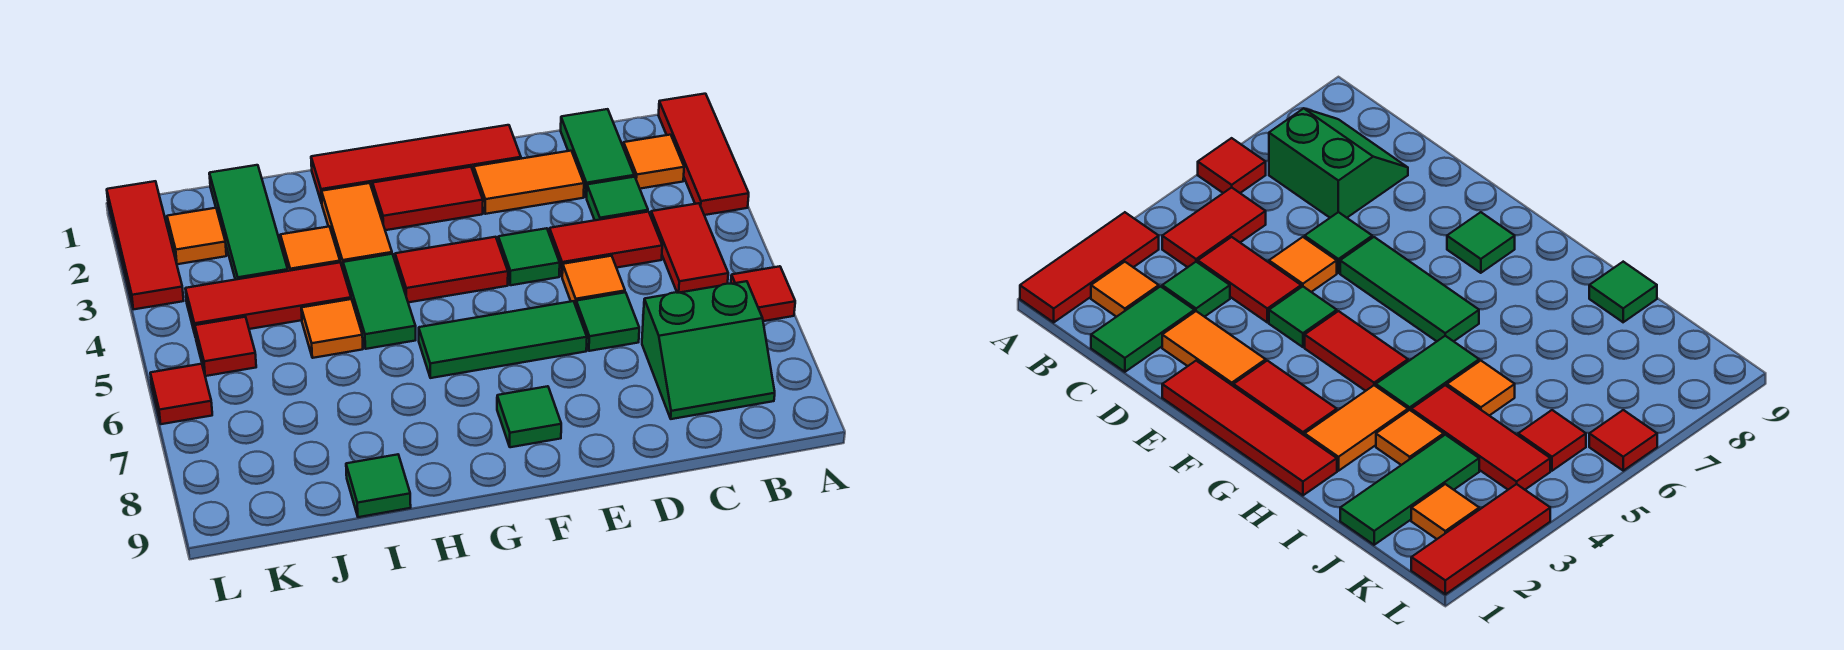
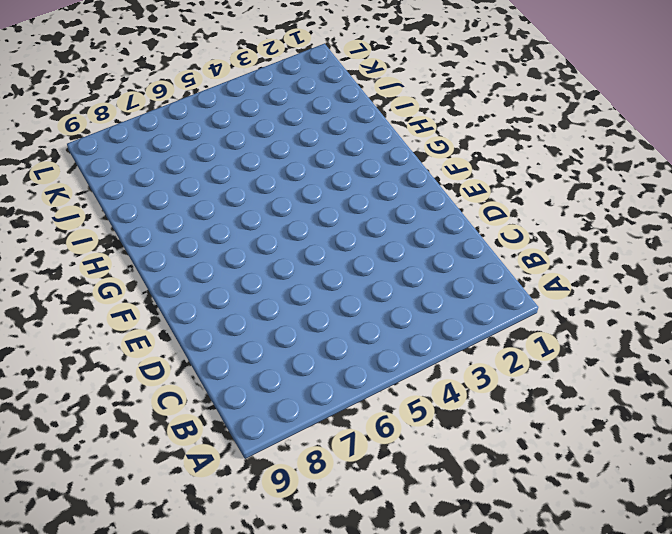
none -> red tile A1:A3 level 1
none -> red tile A6 level 1
none -> orange tile B2 level 1

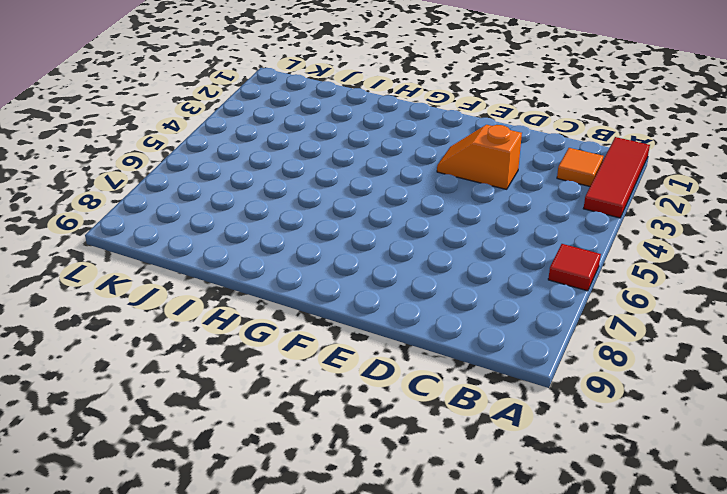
orange slope D3:E3 level 1 top D -> none
none -> red tile B4:B5 level 1
none -> green slope B7:C8 level 1 top 7
none -> green tile C1:C2 level 1

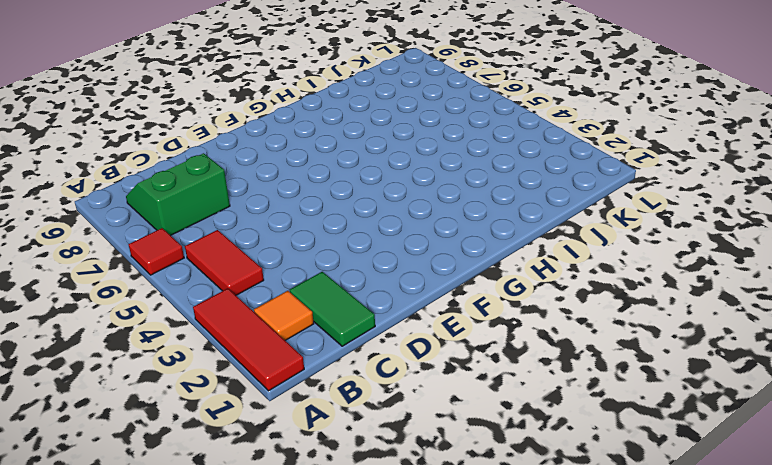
none -> green tile C3 level 1
none -> red tile C4:D4 level 1
none -> orange tile D2:E2 level 1

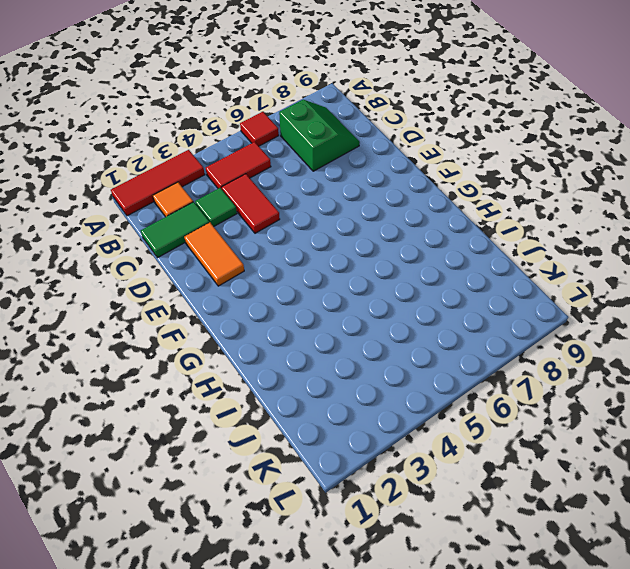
none -> orange tile D5 level 1
none -> green tile D6 level 1
none -> red tile E1:H1 level 1

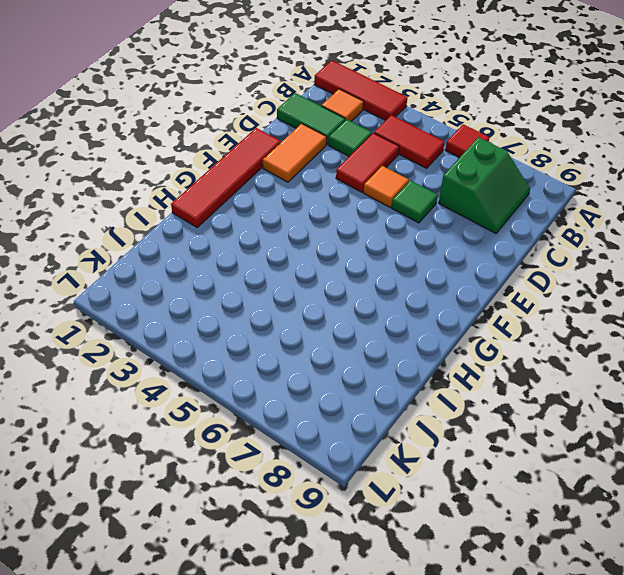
none -> green tile E4 level 1
none -> green tile E6:G6 level 1
none -> red tile F2:G2 level 1

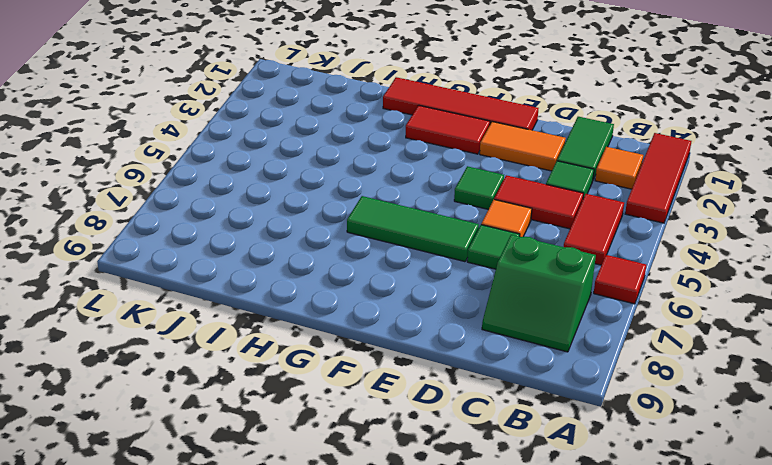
none -> red tile F4:G4 level 1
none -> green tile F8 level 1
none -> orange tile H2:H3 level 1

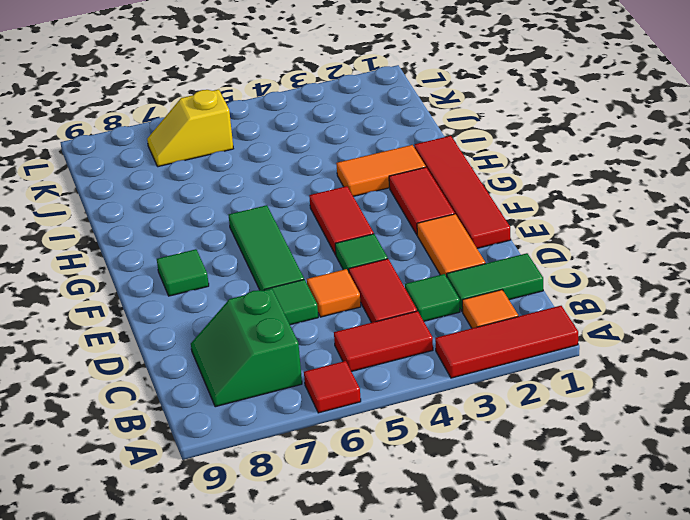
yellow slope K6:K7 level 1 top 6 -> none
none -> green tile H4:H5 level 1
none -> orange tile I3 level 1
none -> red tile I4:K4 level 1

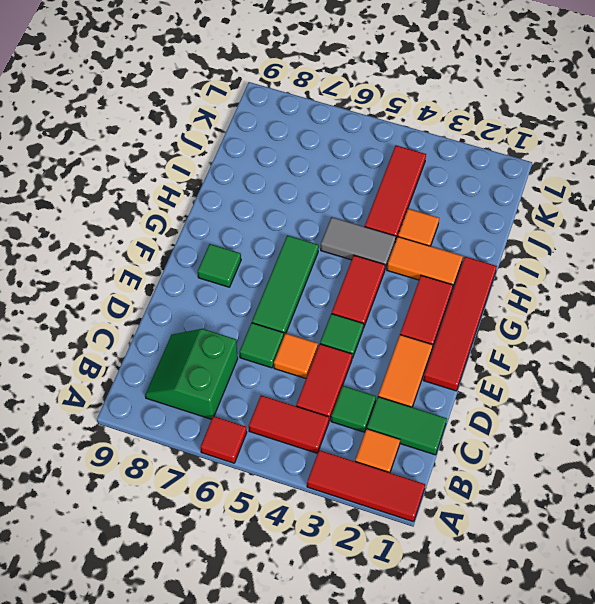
grey tile H4:H5 level 1 -> green tile H4:H5 level 1
none -> orange tile I5 level 1
none -> green tile I9 level 1
none -> green tile J1:J3 level 1

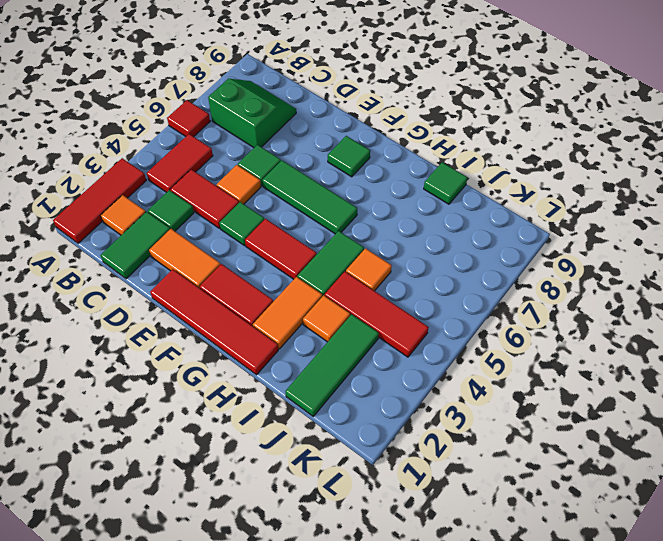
none -> orange tile K2 level 1
none -> red tile K5 level 1
none -> red tile L1:L3 level 1

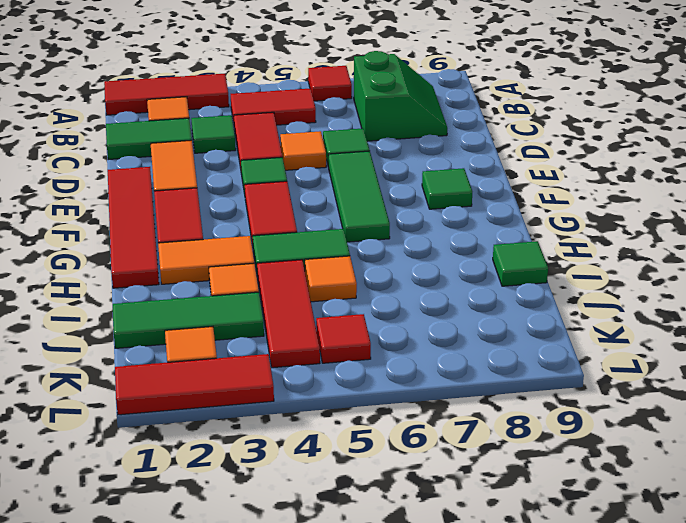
none -> red tile L6 level 1

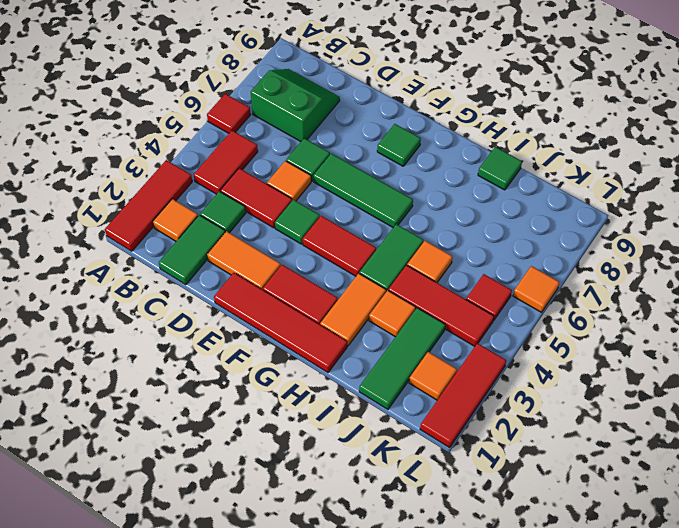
orange tile L6 level 1 -> red tile L6 level 1

